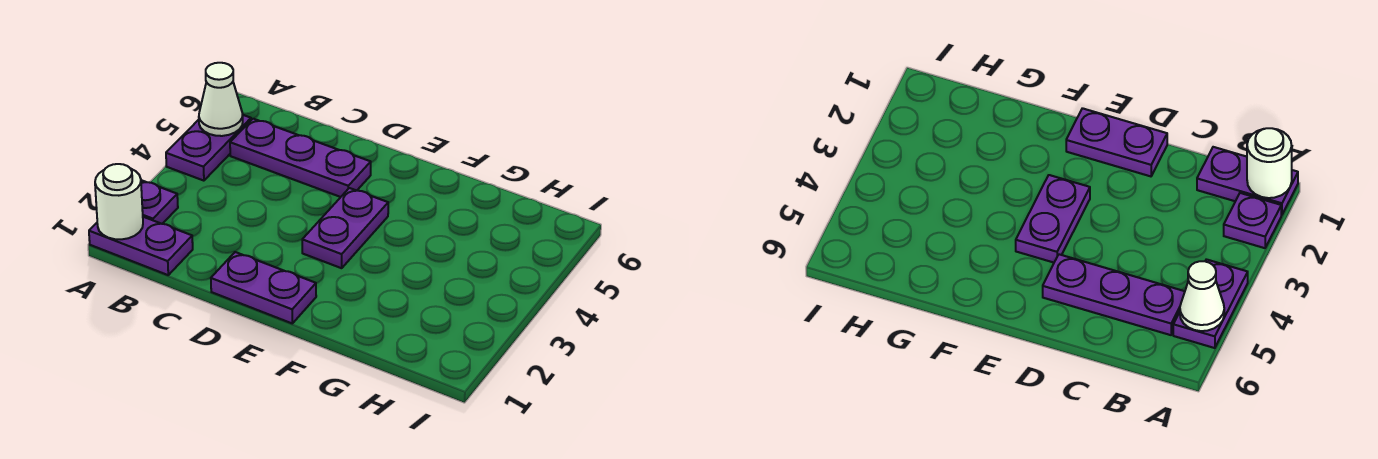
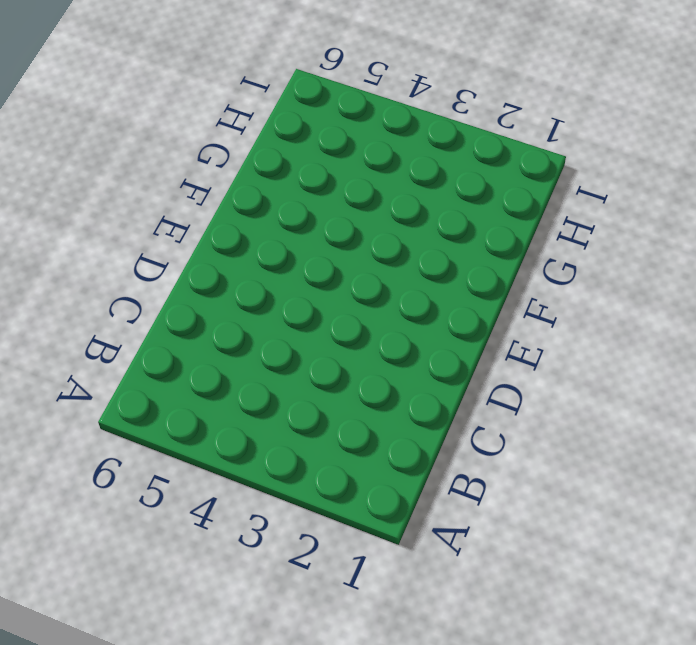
none -> purple plate A1:B1 level 1
none -> purple plate A2 level 1

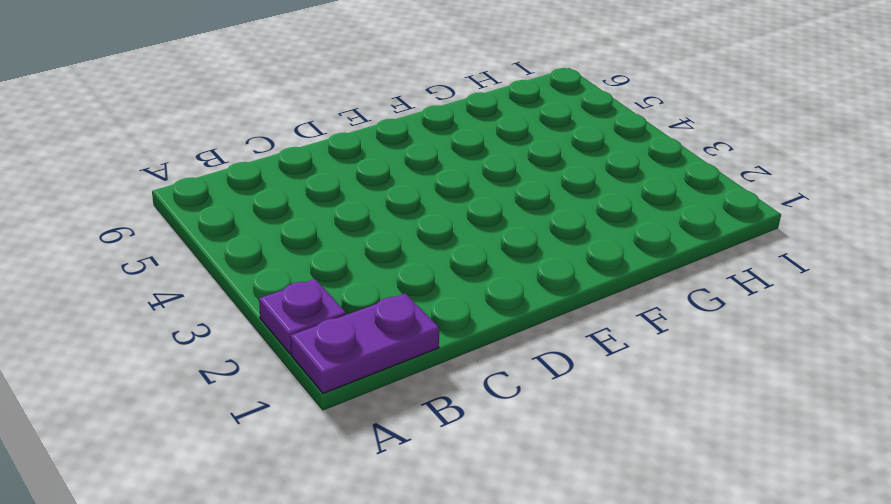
none -> purple plate A4:A5 level 1
none -> purple plate B5:D5 level 1

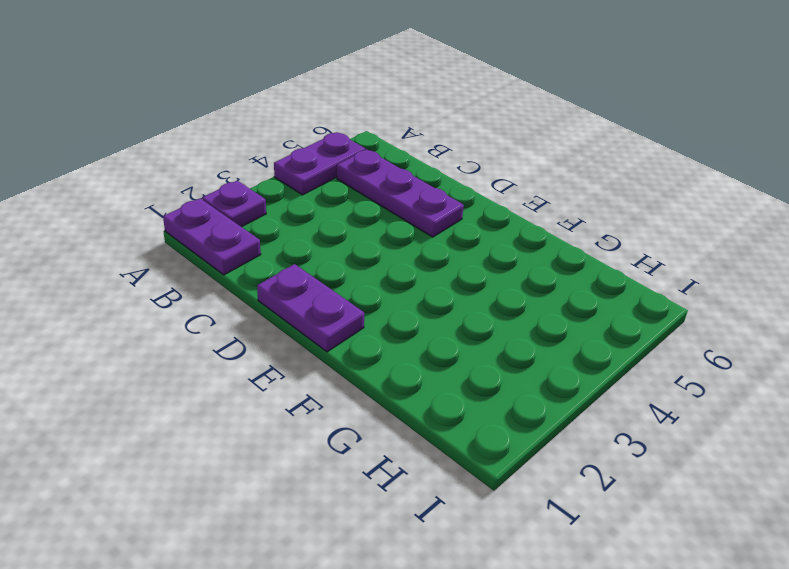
none -> purple plate E3:E4 level 1
none -> white round brick A1 level 2

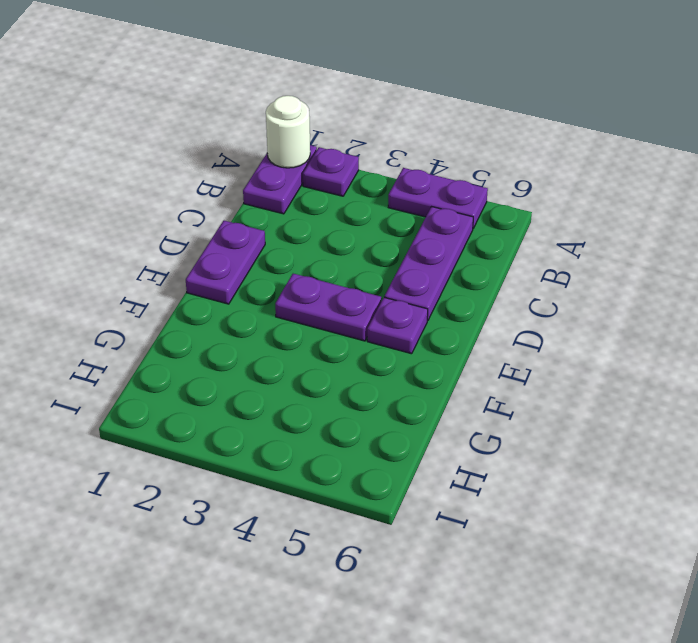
purple plate E5 level 1 -> none
none -> white cone A5 level 2

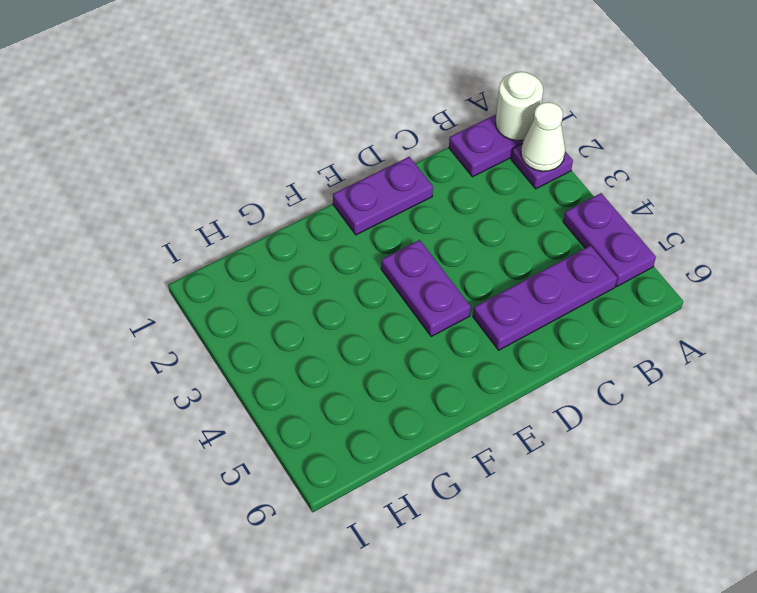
white cone A2 level 2 -> white cone A5 level 2

